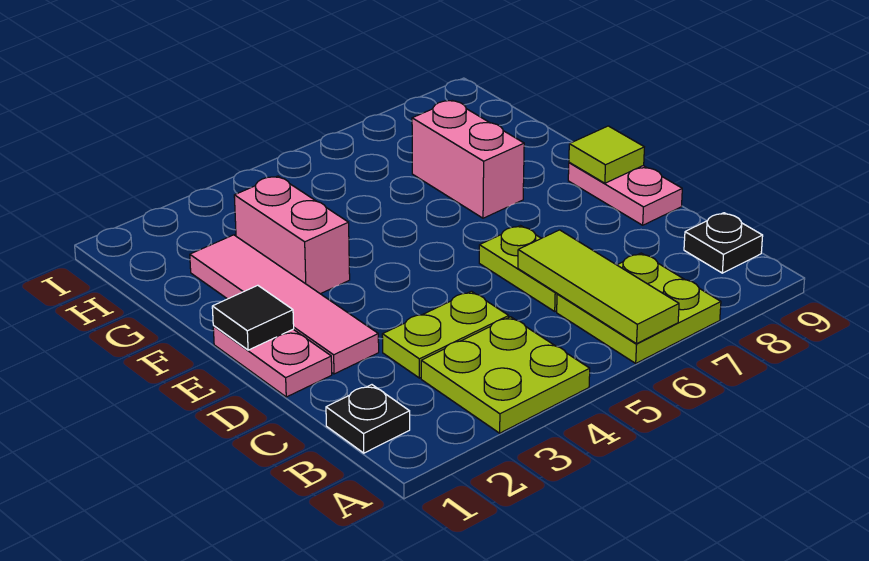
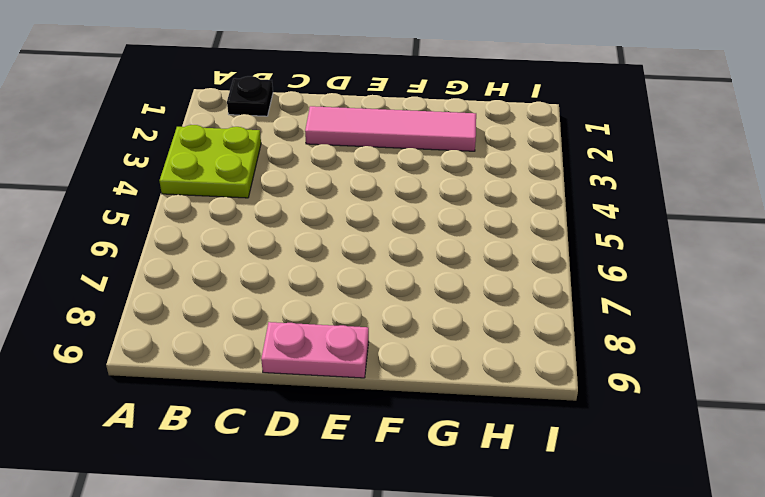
none -> lime plate A6:B7 level 1
none -> black plate B9 level 1
none -> lime plate C3:C4 level 1

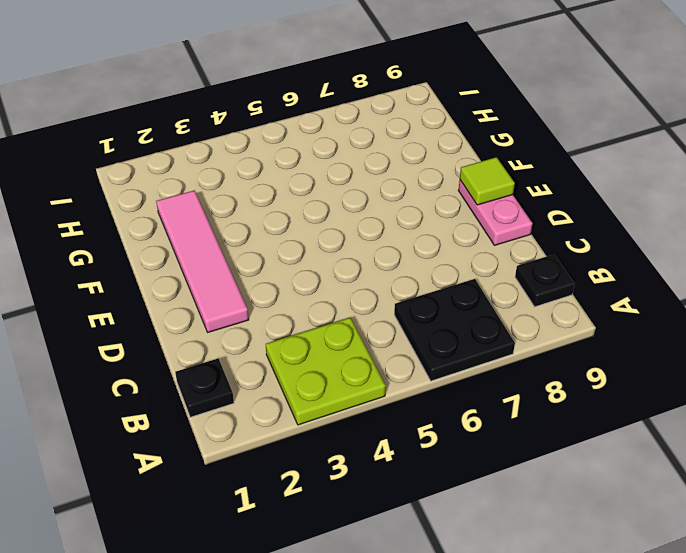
black plate A6:B7 level 1 -> lime plate A6:B7 level 1
none -> lime plate C3:C4 level 1
none -> lime plate C6:D6 level 1
none -> pink plate D1:E1 level 1

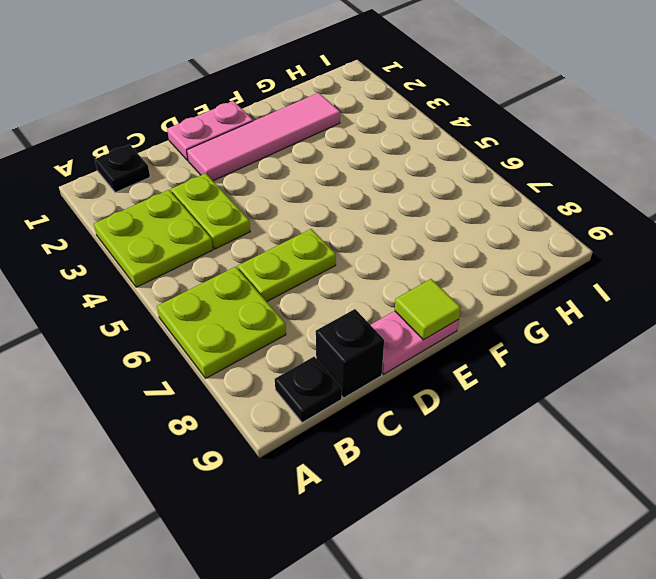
black brick C9 level 1 -> none
none -> pink brick F3:G3 level 1
none -> pink brick F7:G7 level 1
none -> lime tile A6:C6 level 2

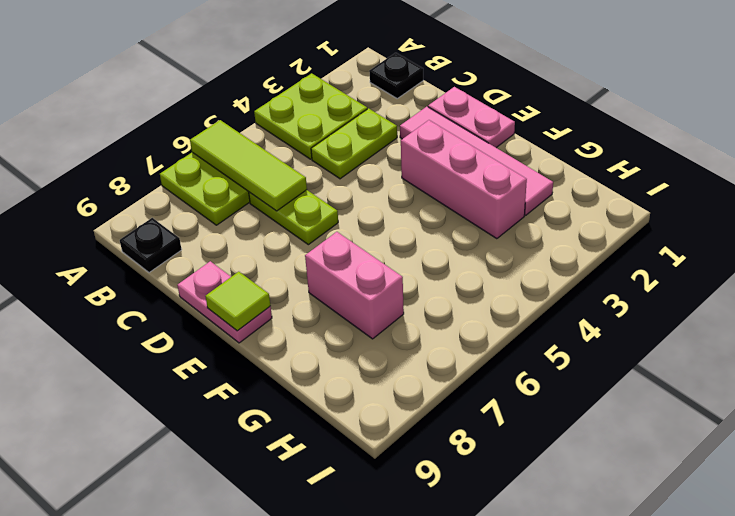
pink brick E3:G3 level 1 -> pink brick F3:G3 level 1
none -> black tile E1 level 2

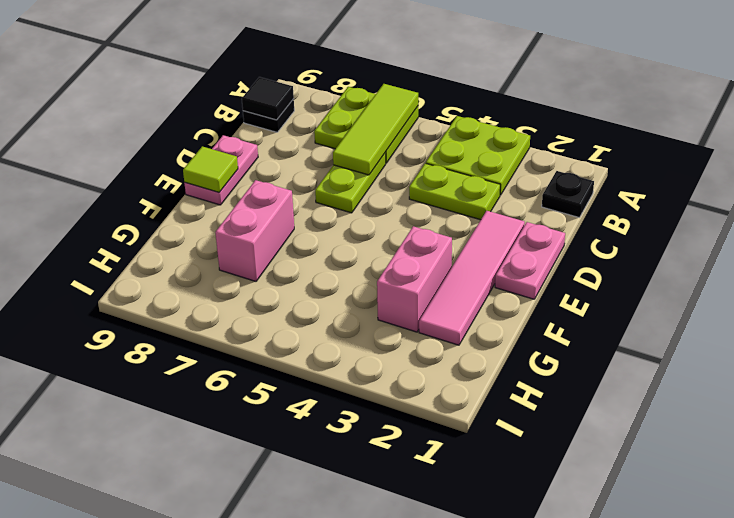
black tile B9 level 2 -> black tile E1 level 2

